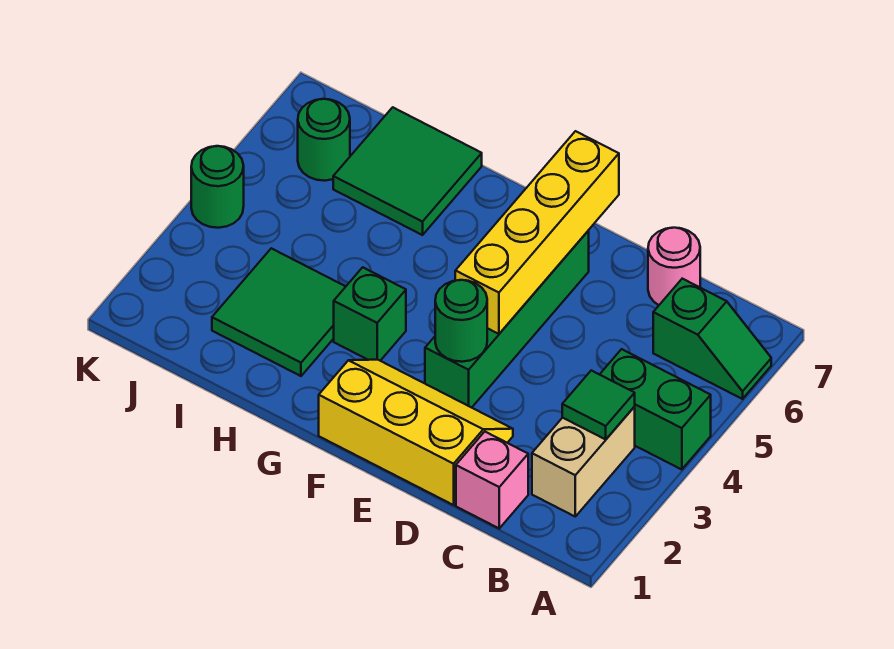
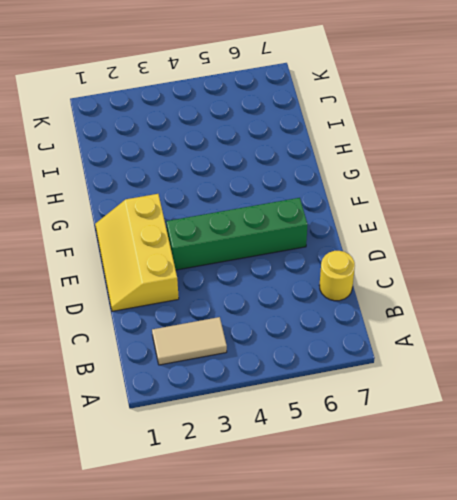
tan tile B2:B3 level 1 -> tan brick B2:B3 level 1
yellow round brick C7 level 1 -> pink round brick C7 level 1
yellow slope D1:F2 level 1 top 2 -> yellow slope D1:F2 level 1 top 1
none -> green brick A4:B4 level 1
none -> green slope A6:B6 level 1 top B
none -> pink brick C1 level 1

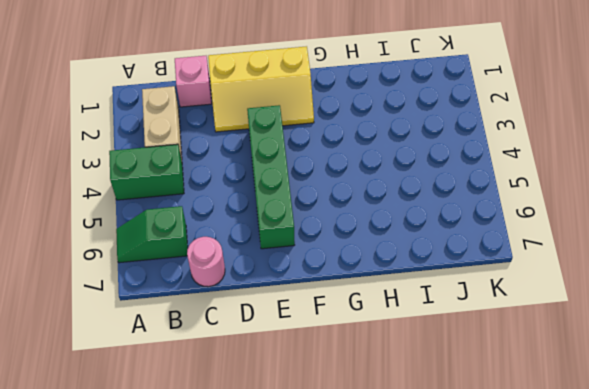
none -> green brick G3 level 1
none -> green tile H2:I3 level 1
none -> green tile H6:I7 level 1

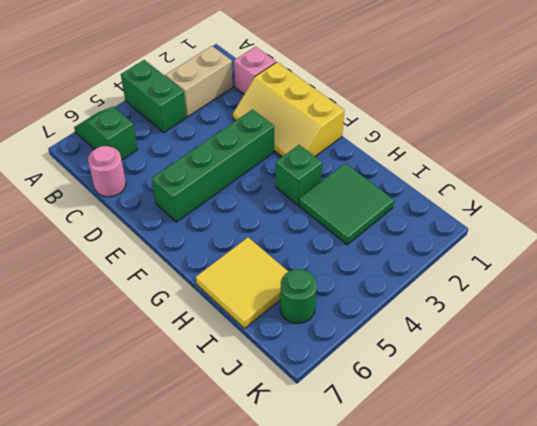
yellow tile H6:I7 level 1 -> green tile H6:I7 level 1
none -> green round brick K4 level 1
none -> green tile B3 level 2
none -> green round brick E3 level 2

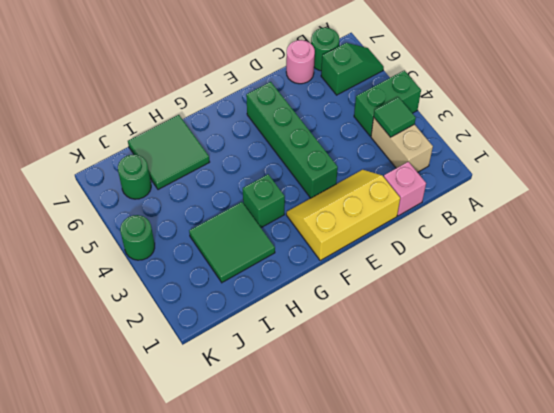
green round brick B7 level 1 -> green round brick E3 level 2
none -> yellow brick E4:E7 level 2

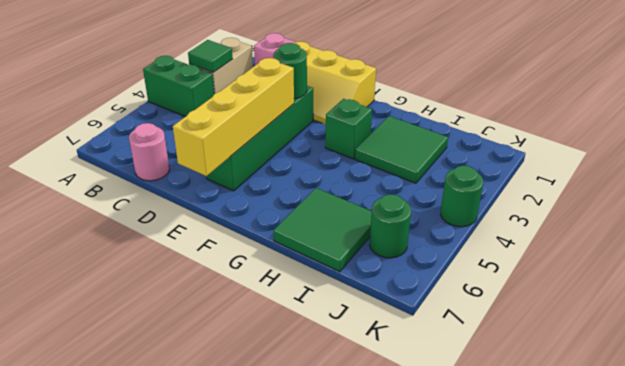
none -> green slope A6:B6 level 1 top B

